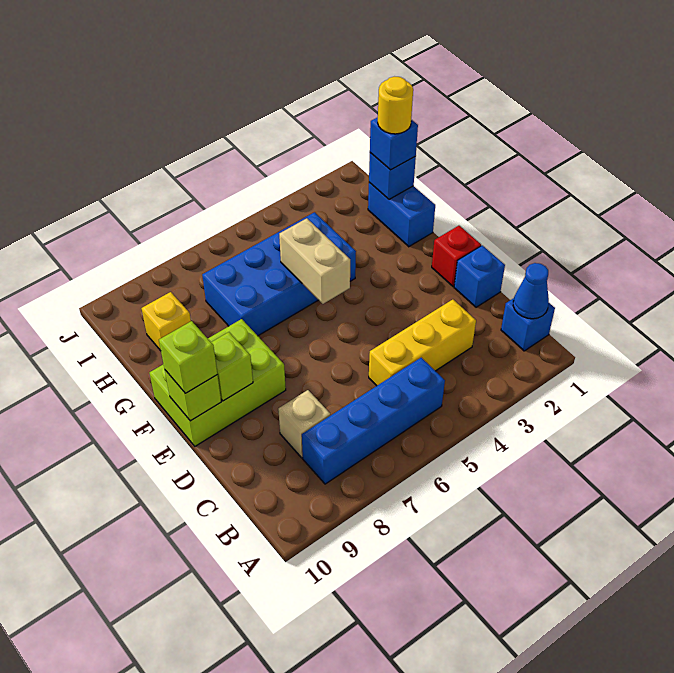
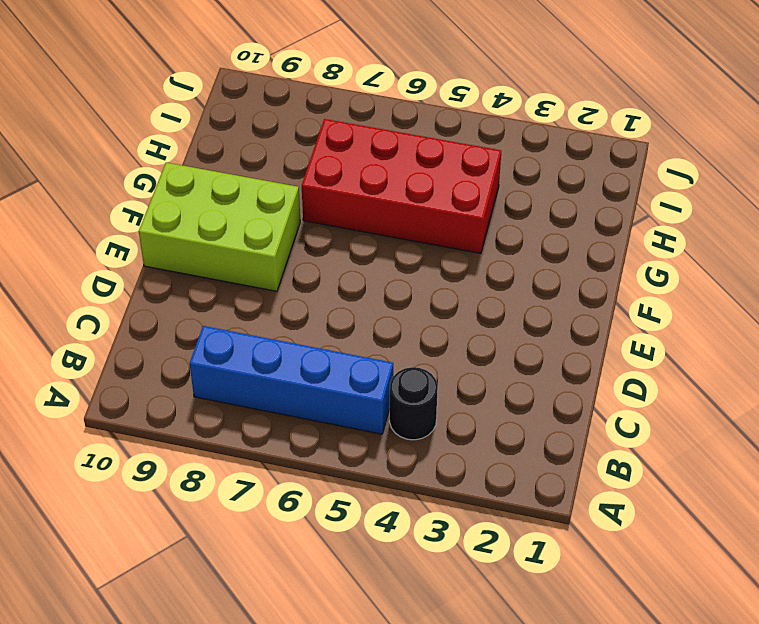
black round brick B4 level 1 -> none
red brick G4:H7 level 1 -> blue brick G4:H7 level 1
none -> blue brick B1 level 1
none -> yellow brick C3:C5 level 1
none -> tan brick C8 level 1

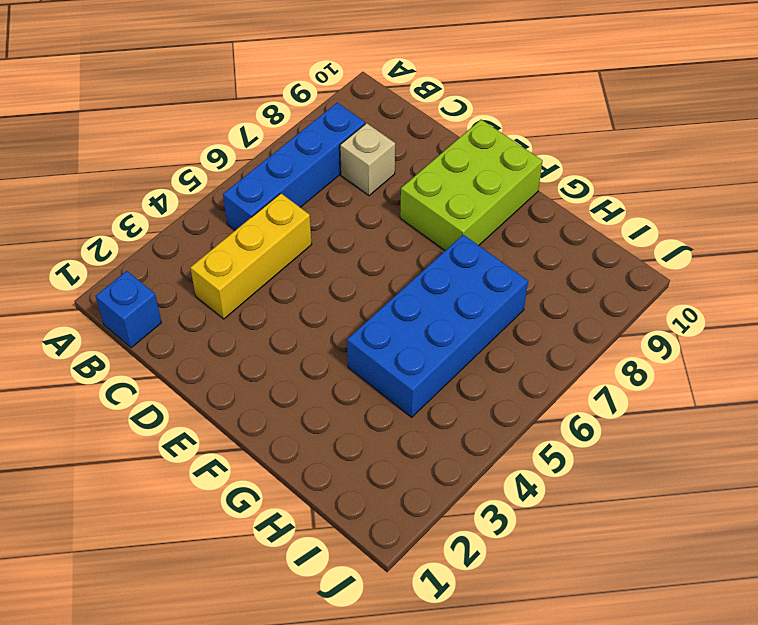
none -> blue brick D1 level 1
none -> red brick E1 level 1
none -> blue brick G1:H1 level 1

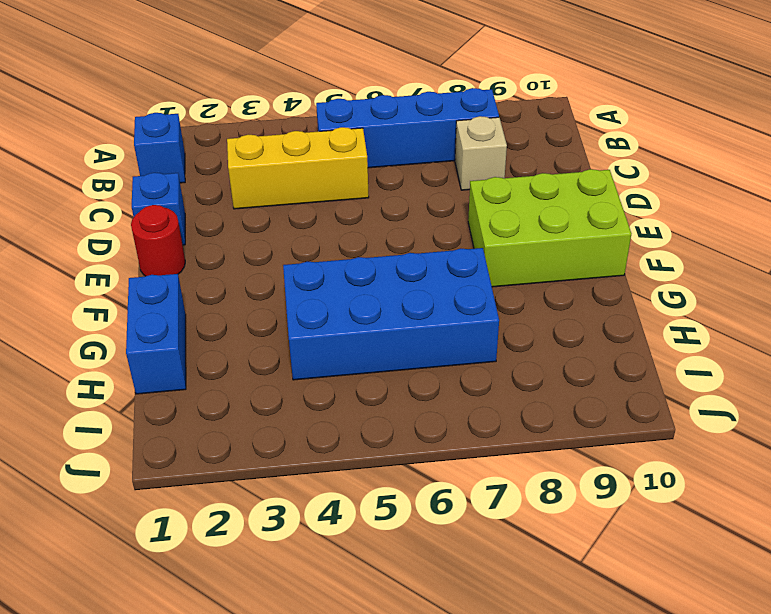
red round brick E1 level 1 -> red brick E1 level 1
none -> yellow brick H9 level 1
none -> blue cone B1 level 2
none -> lime brick E9 level 2

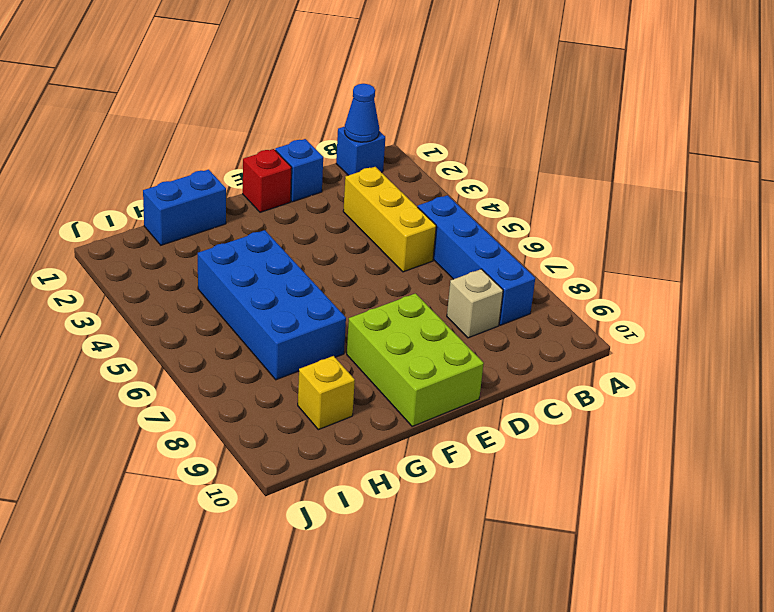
none -> lime brick E9 level 2
none -> lime brick E10 level 2
none -> tan brick F5:G5 level 2

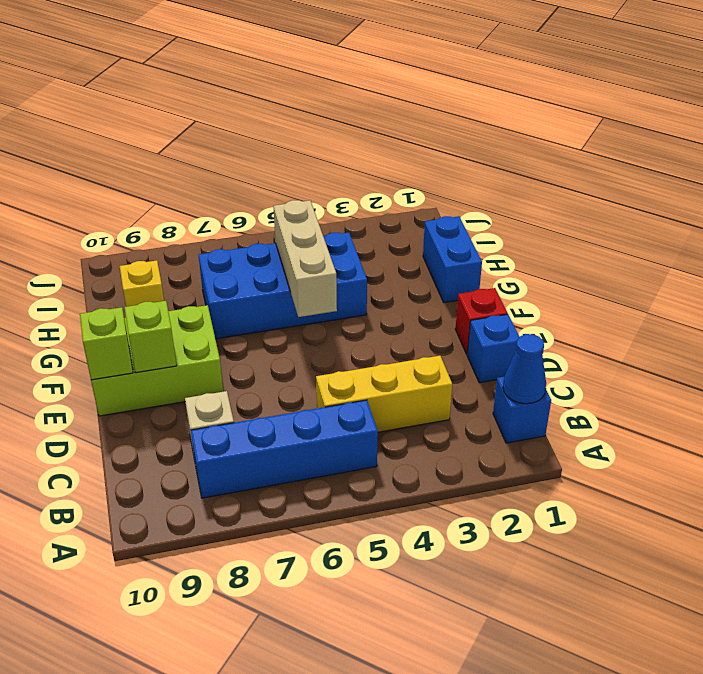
tan brick F5:H5 level 2 -> tan brick F5:G5 level 2
none -> blue brick H1 level 2
none -> lime brick E10 level 3
none -> blue brick H1 level 3

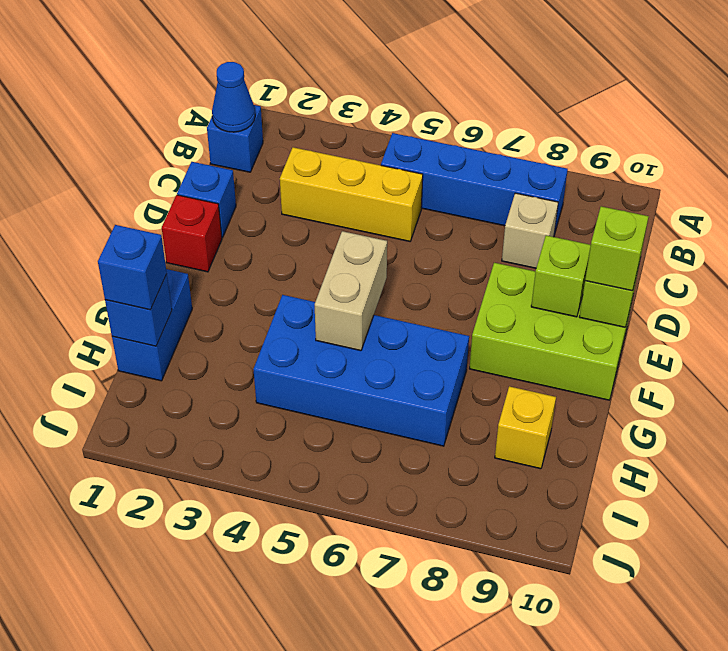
none -> yellow round brick H1 level 4

